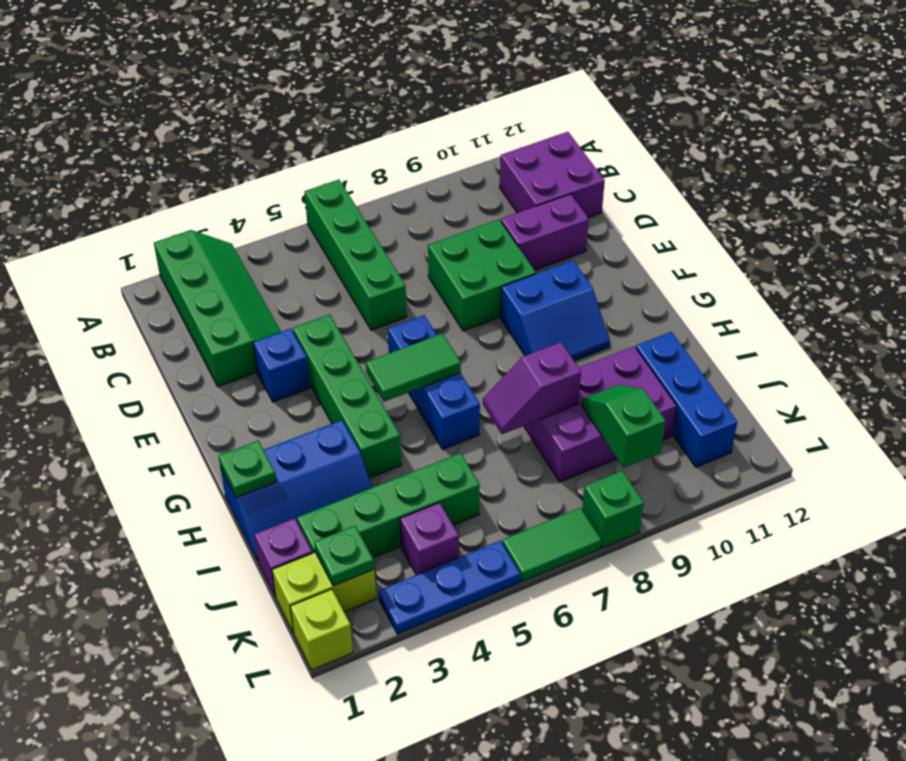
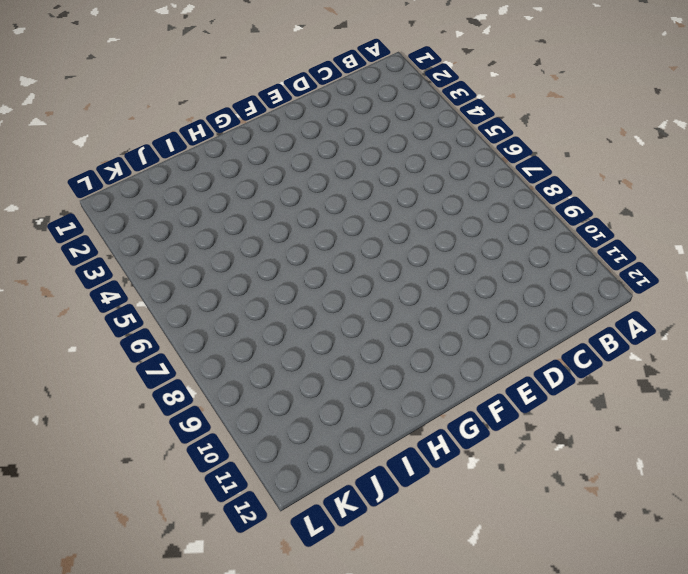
none -> green slope A2:D3 level 1 top 2
none -> green brick A6:D6 level 1
none -> purple brick B11:C12 level 1

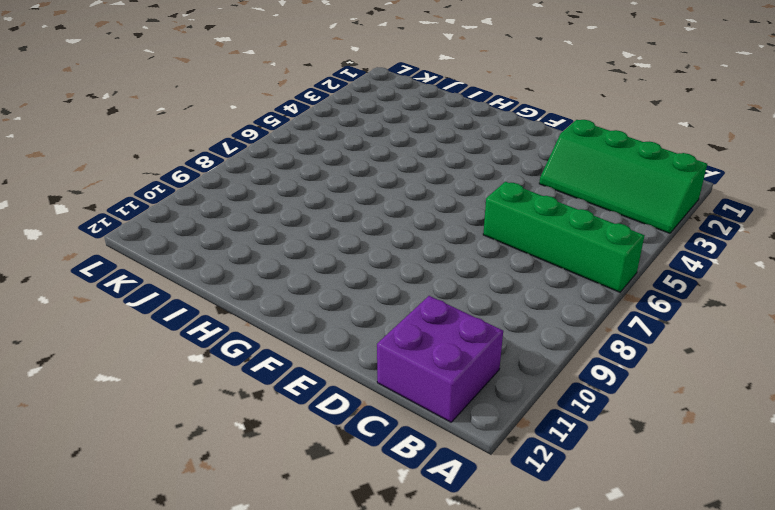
none -> green brick D8:E9 level 1
none -> purple brick D10:D11 level 1
none -> blue brick E3 level 1

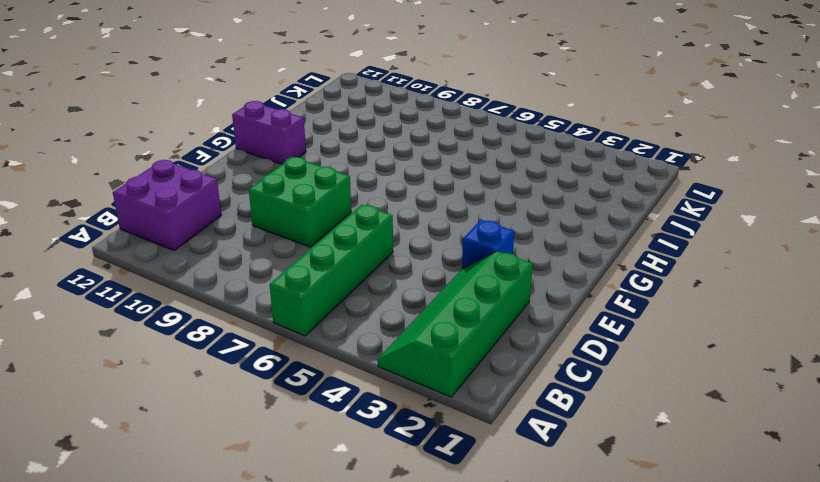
purple brick G11:G12 level 1 -> purple brick D10:D11 level 1
none -> green brick E4:H4 level 1
none -> blue brick F6:H6 level 1
none -> blue slope F9:G10 level 1 top F

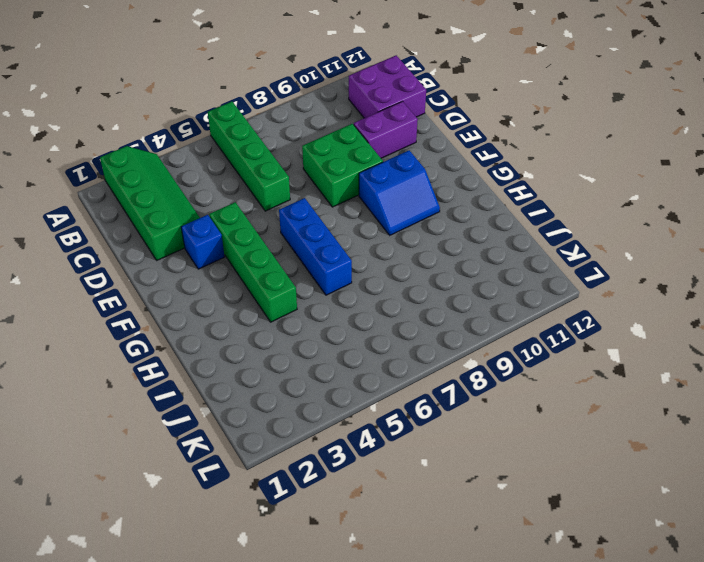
none -> blue slope H1:I3 level 1 top H
none -> purple brick I8:J10 level 1
none -> blue brick I11:K11 level 1

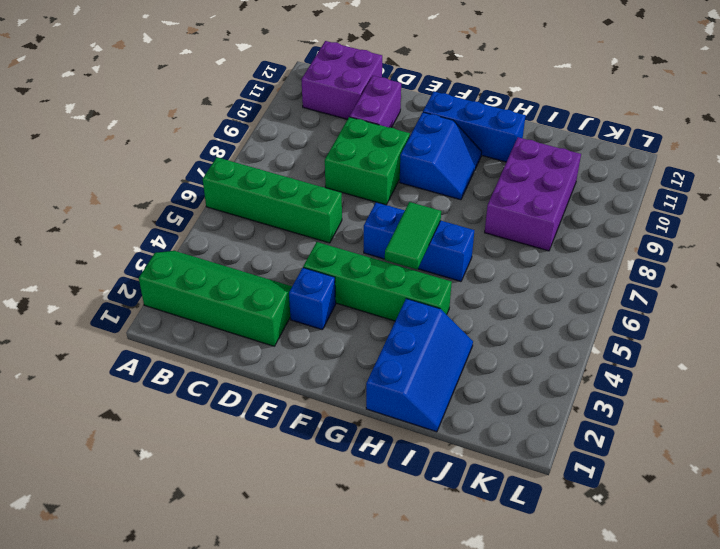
blue brick F11:H11 level 1 -> blue brick I11:K11 level 1
none -> purple brick J1 level 1
none -> green brick J2:J5 level 1
none -> lime brick K1:K2 level 1

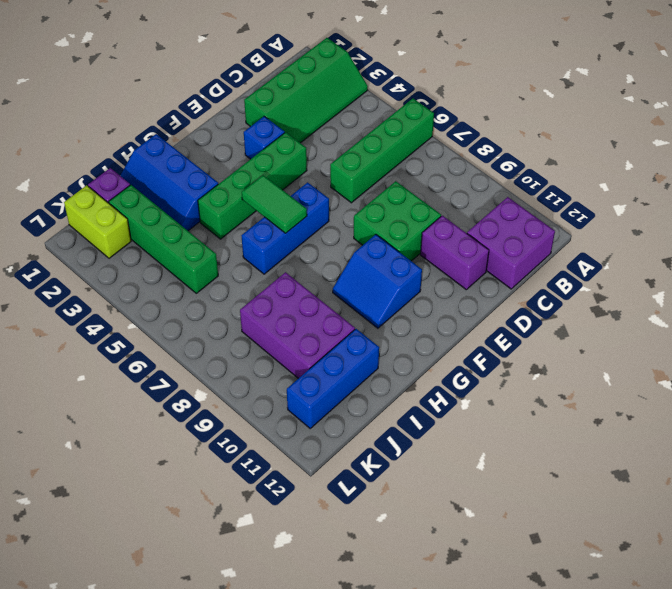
none -> purple brick K4 level 1
none -> lime brick L1 level 1
none -> blue plate L3:L5 level 1

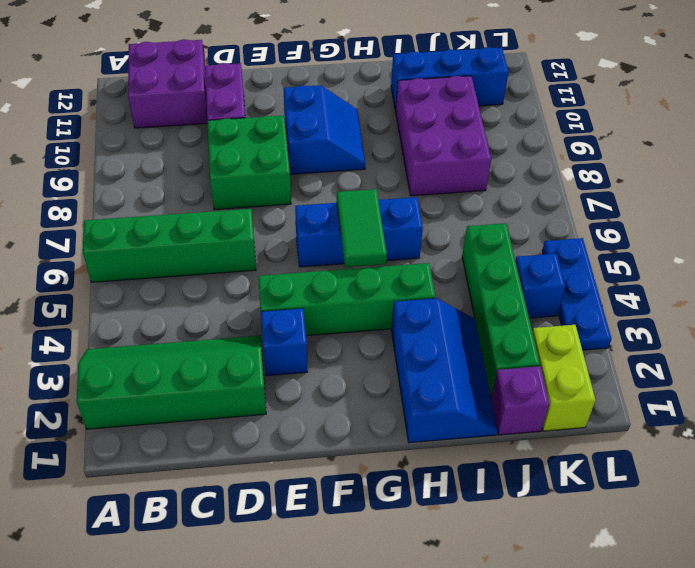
blue brick K4 level 1 -> purple brick K4 level 1
none -> lime brick L1 level 1
none -> green tile L6:L7 level 1
none -> green brick L8 level 1

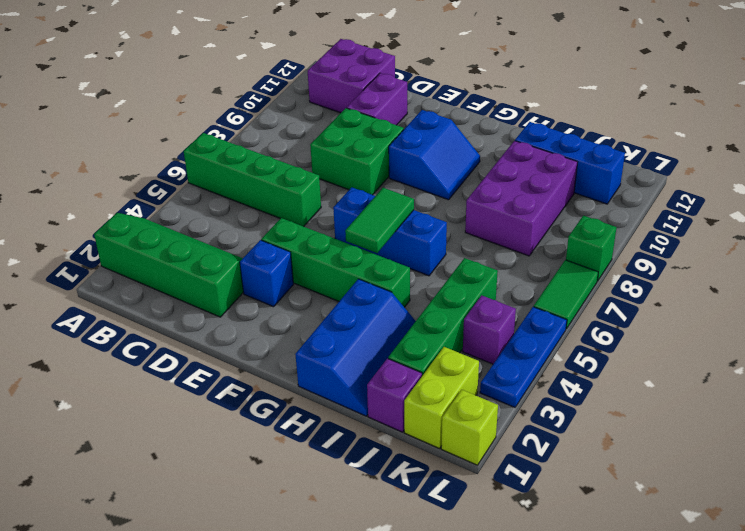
none -> green plate H1 level 2
none -> purple slope I7:I8 level 2 top 8
none -> green slope J9:K9 level 2 top K

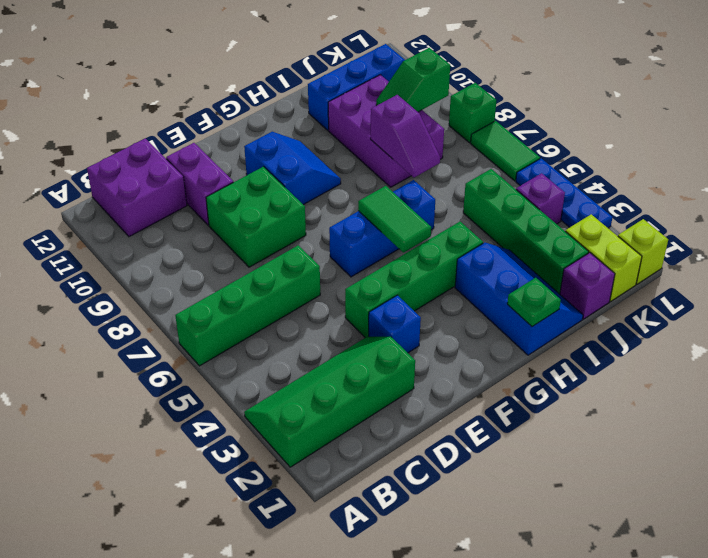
none -> green plate K2 level 2

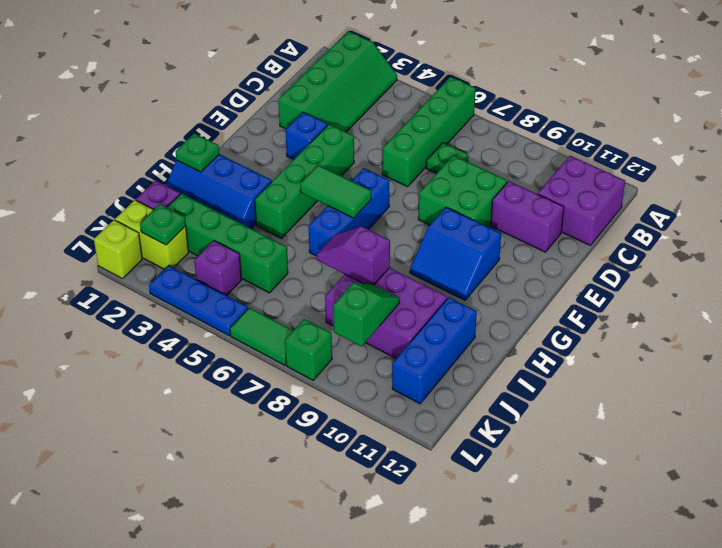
green plate C7 level 1 -> none

